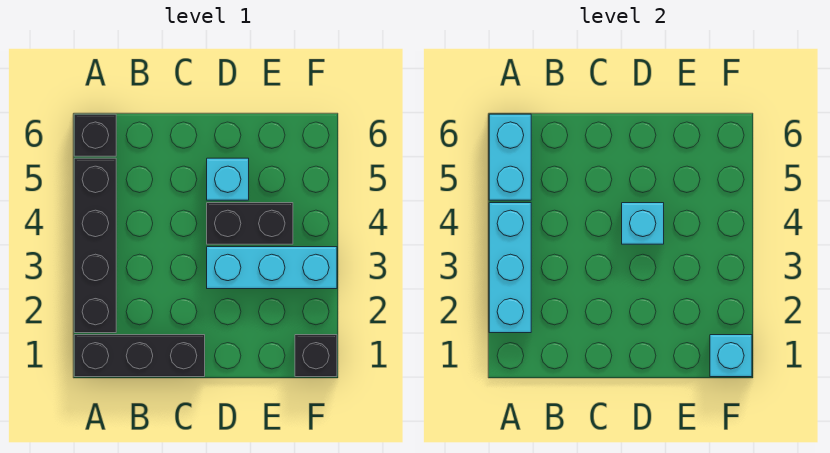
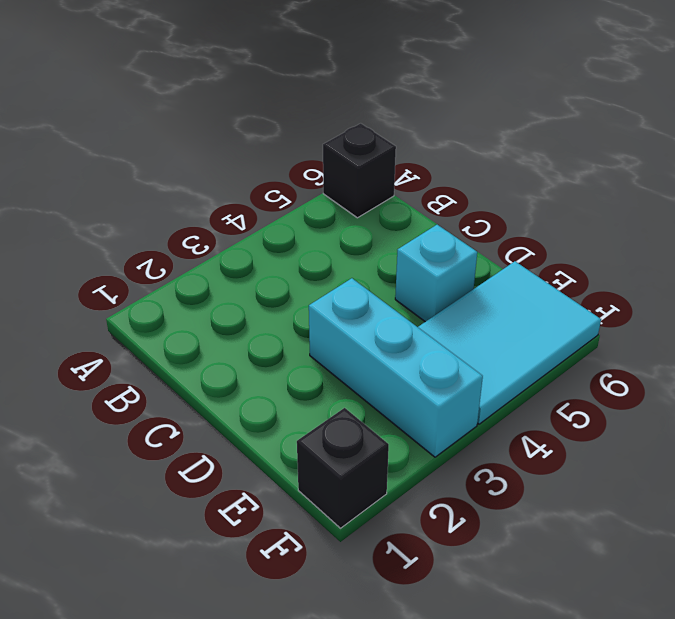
cyan tile E4:F6 level 1 -> black brick D4:E4 level 1
none -> black brick A1:C1 level 1
none -> black brick A2:A5 level 1

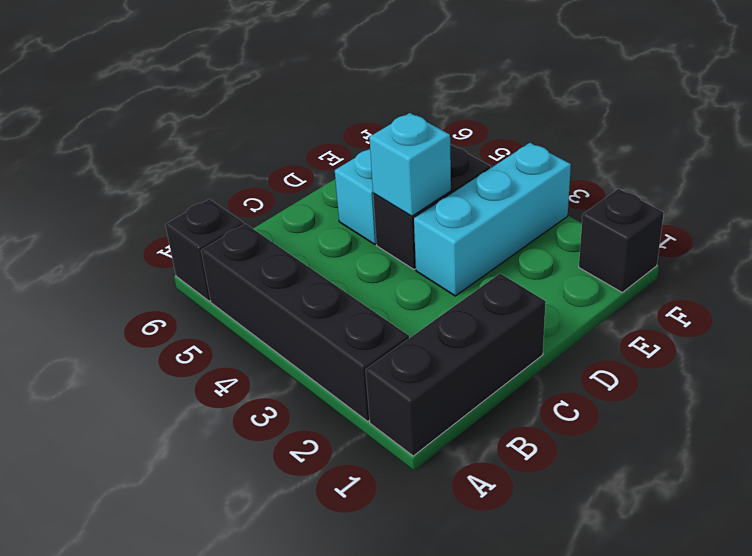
none -> cyan brick A2:A4 level 2
none -> cyan brick A5:A6 level 2

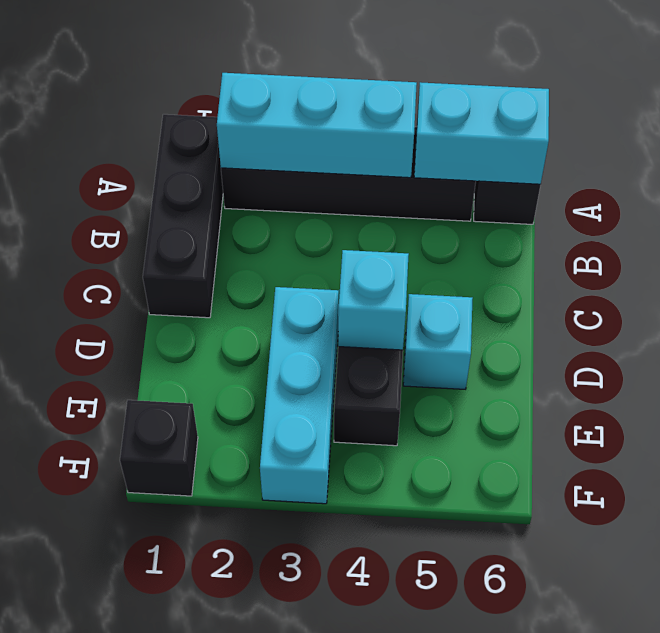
none -> cyan brick F1 level 2

